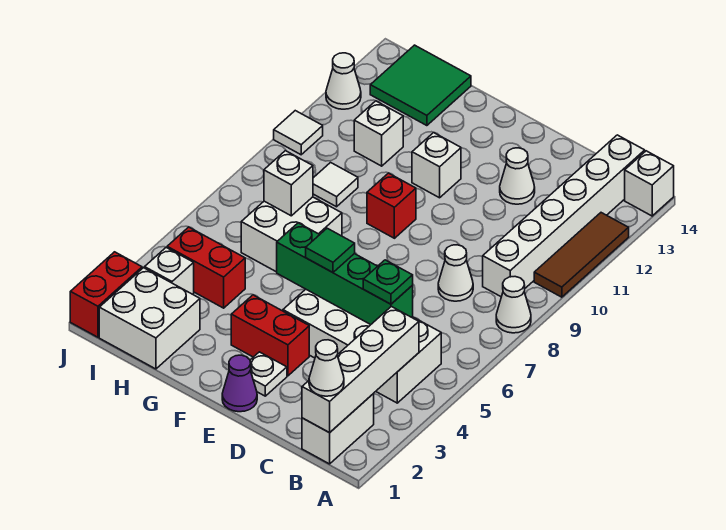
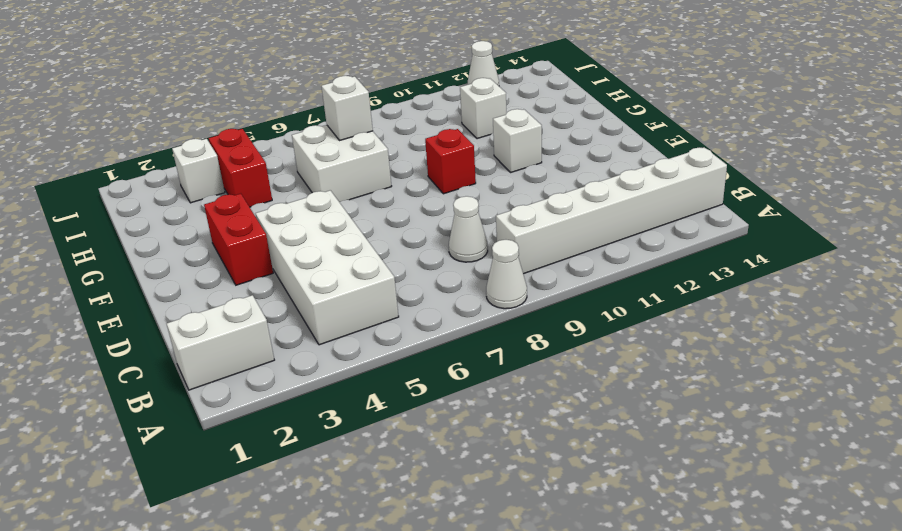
none -> brown tile A10:A12 level 1
none -> white brick A14 level 1
none -> white cone D12 level 1

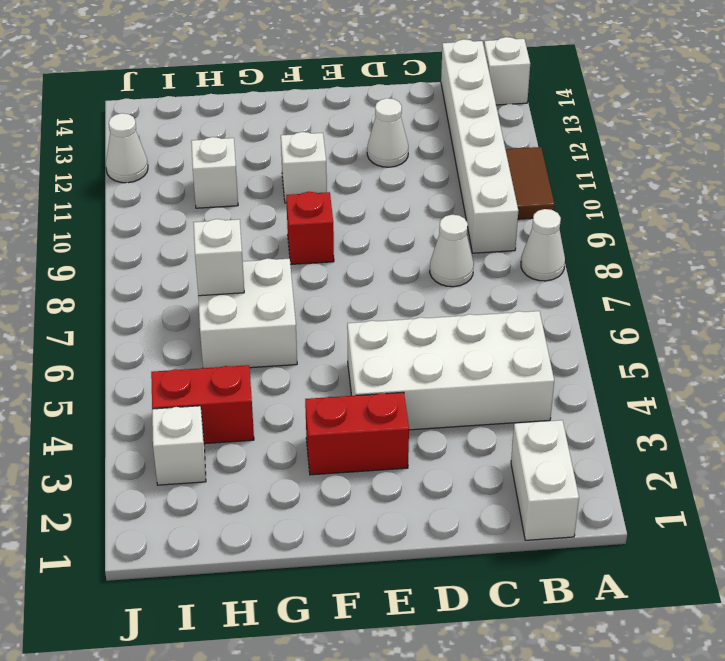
brown tile A10:A11 level 1 -> brown tile A10:A12 level 1
none -> purple cone E1 level 1
none -> white plate E2 level 1
none -> white brick H1:I2 level 1

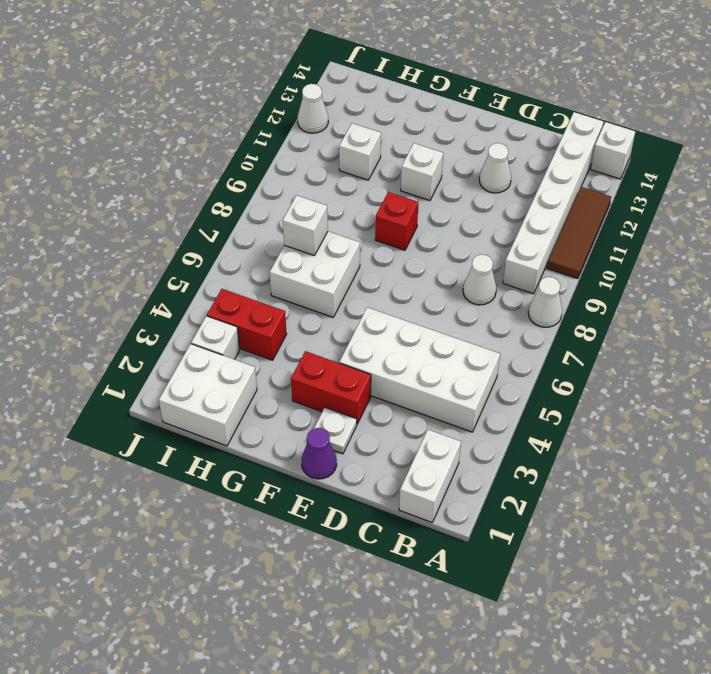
none -> white tile H9 level 1
none -> green tile H13:I14 level 1
none -> red brick J1:J2 level 1

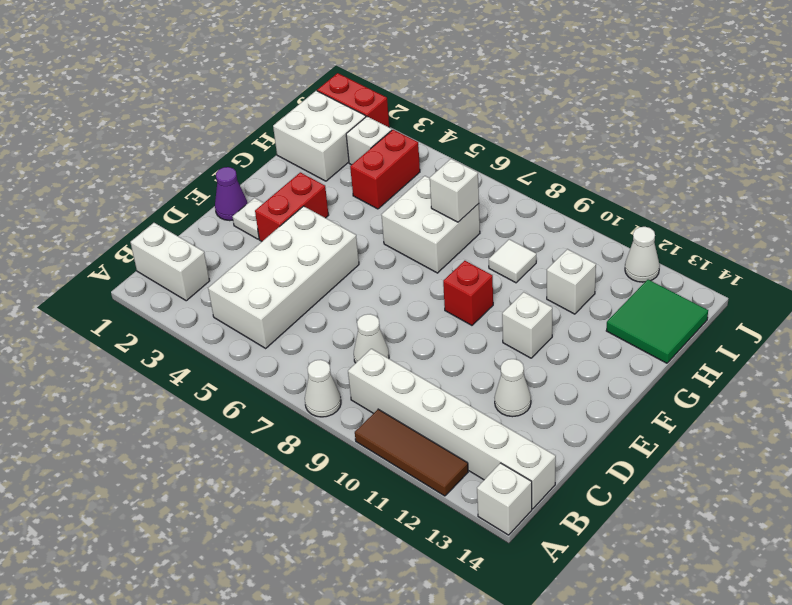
none -> white tile J10 level 1
none -> white brick B1:B4 level 2
none -> green brick C5:F5 level 2

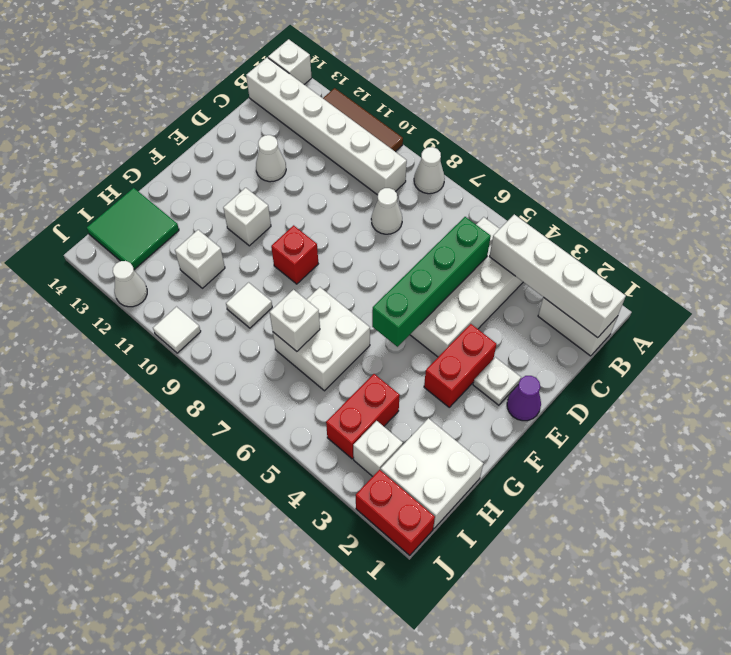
none -> white cone B1 level 3
none -> green plate C5 level 3
none -> green tile E5 level 3

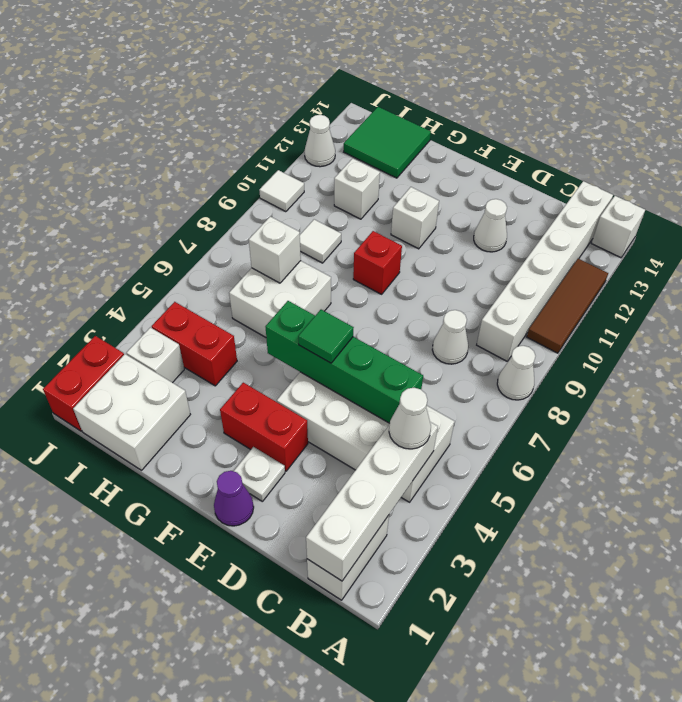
white cone B4 level 3 -> white cone B1 level 3
none -> green plate C5 level 3

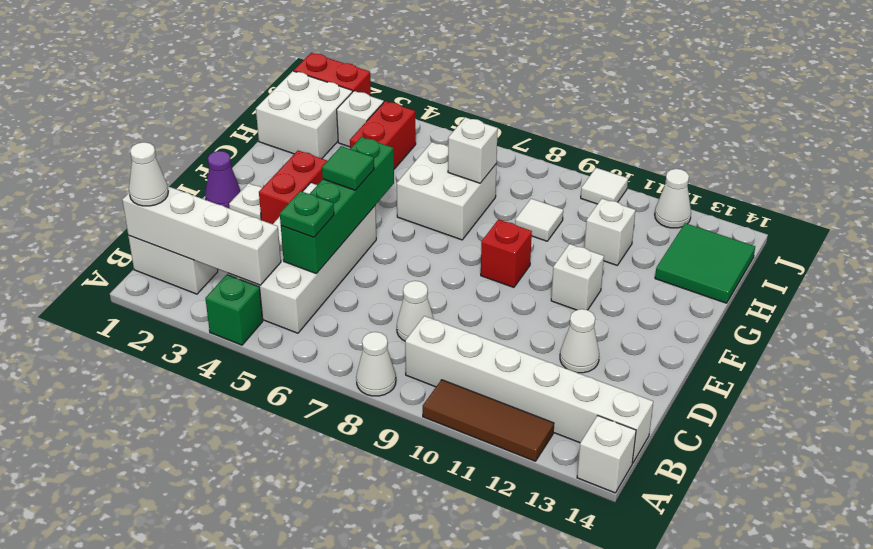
green brick A4 level 1 -> none

